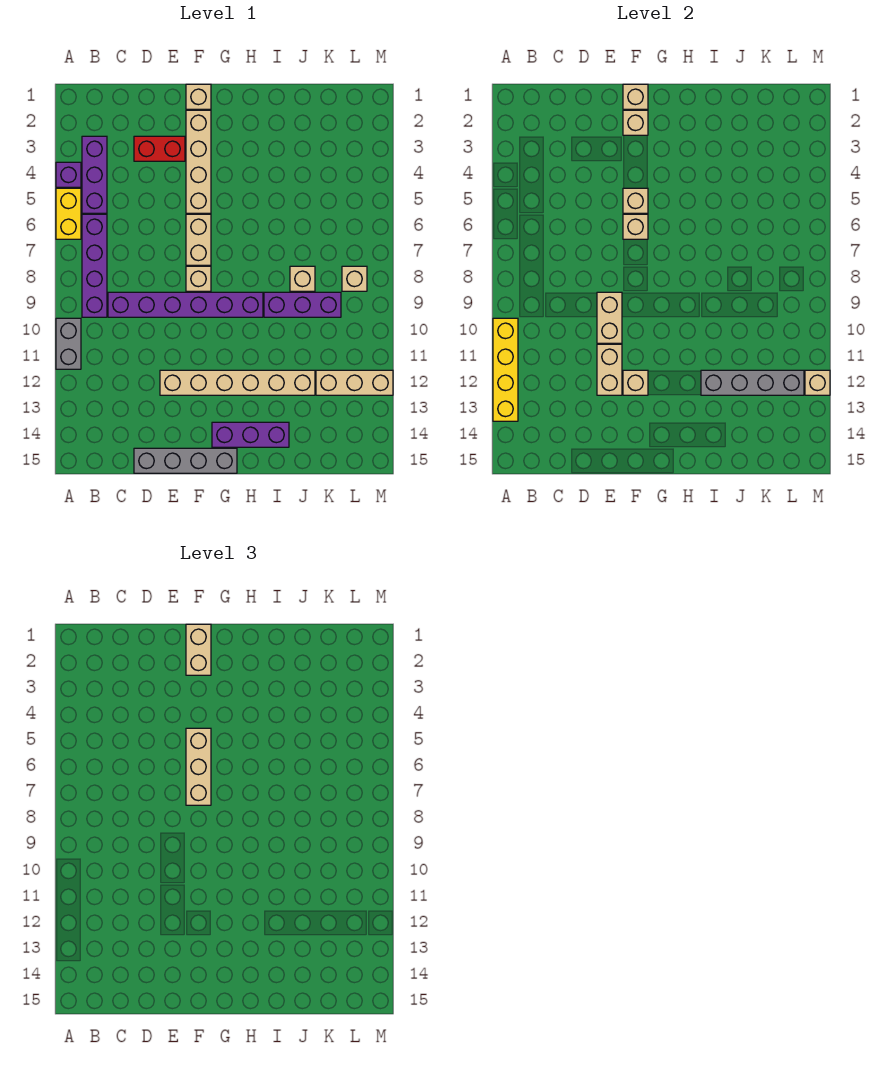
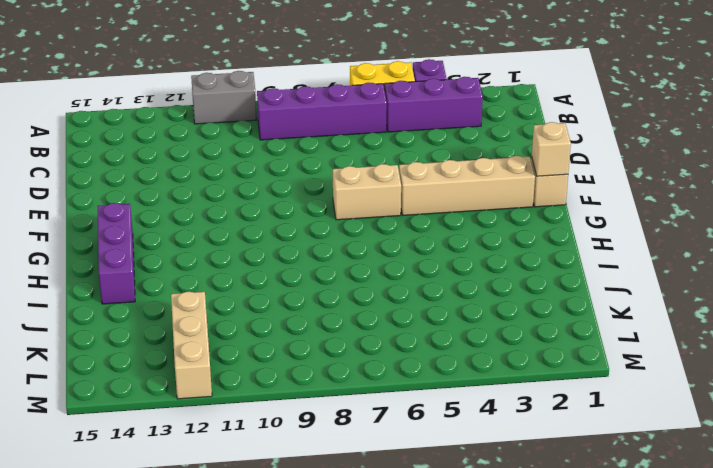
none -> purple brick C9:H9 level 1
none -> red brick D3:E3 level 1
none -> grey brick D15:G15 level 1
none -> tan brick E12:J12 level 1

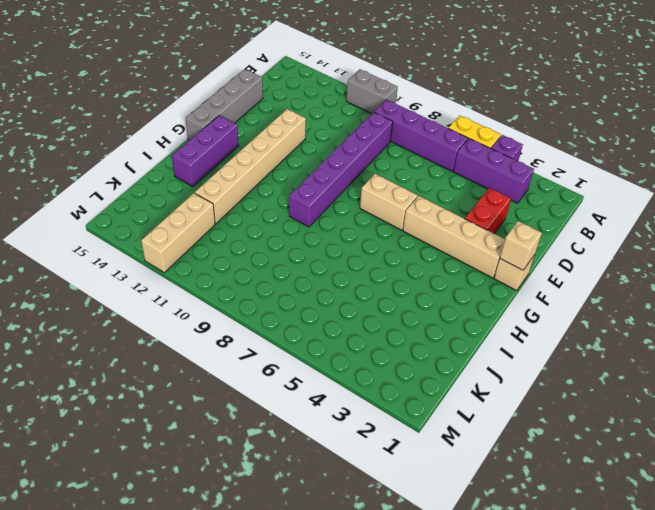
none -> tan brick F8 level 1
none -> purple brick I9:K9 level 1
none -> tan brick J8 level 1
none -> tan brick L8 level 1

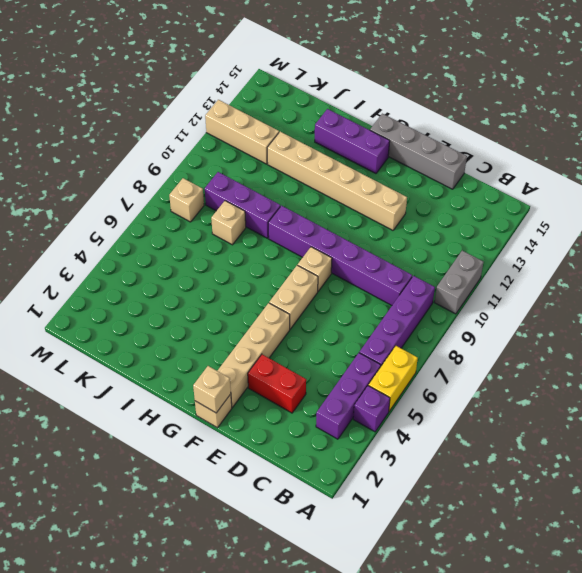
none -> yellow brick A10:A13 level 2
none -> tan brick E9:E10 level 2
none -> tan brick E11:E12 level 2
none -> tan brick F2 level 2

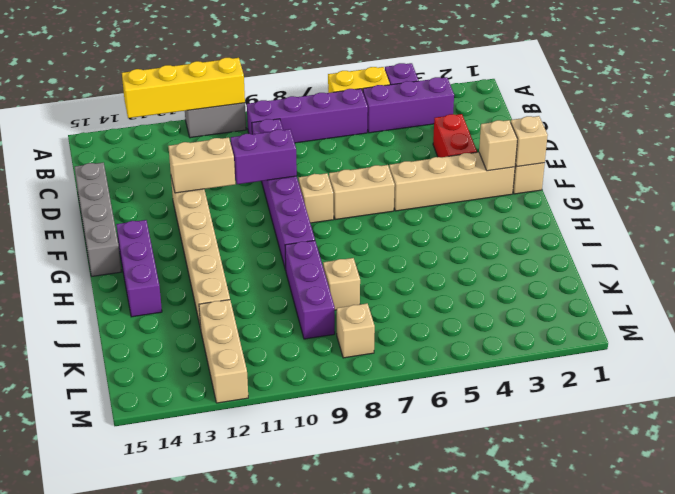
purple brick E9:E10 level 2 -> tan brick E9:E10 level 2
none -> tan brick F5 level 2
none -> tan brick F6 level 2
none -> tan brick F12 level 2
none -> grey brick I12:L12 level 2

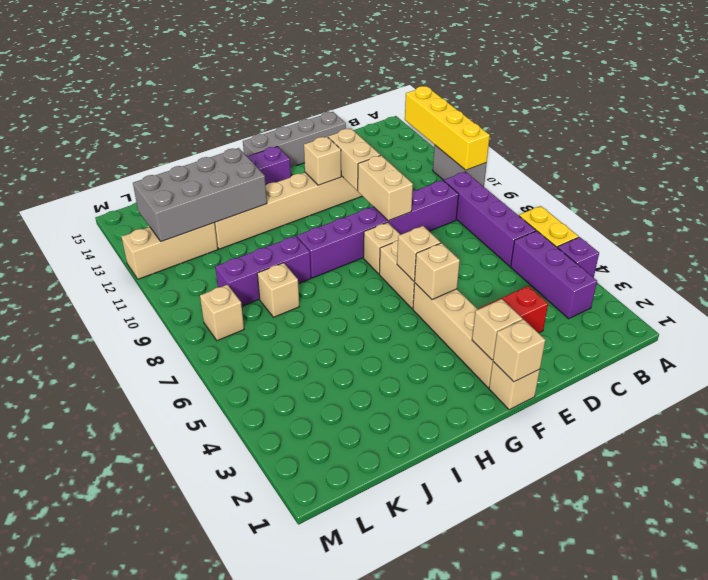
grey brick I12:L13 level 2 -> grey brick I12:L12 level 2
none -> tan brick M12 level 2
none -> tan brick F1:F2 level 3
none -> tan brick F5:F7 level 3

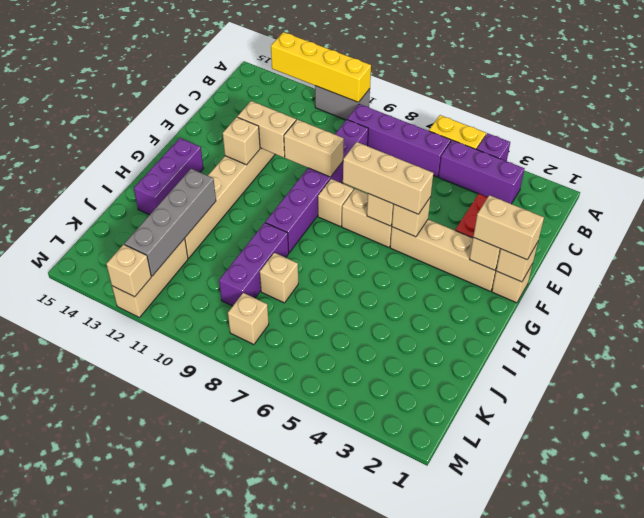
none -> grey brick D15:G15 level 1

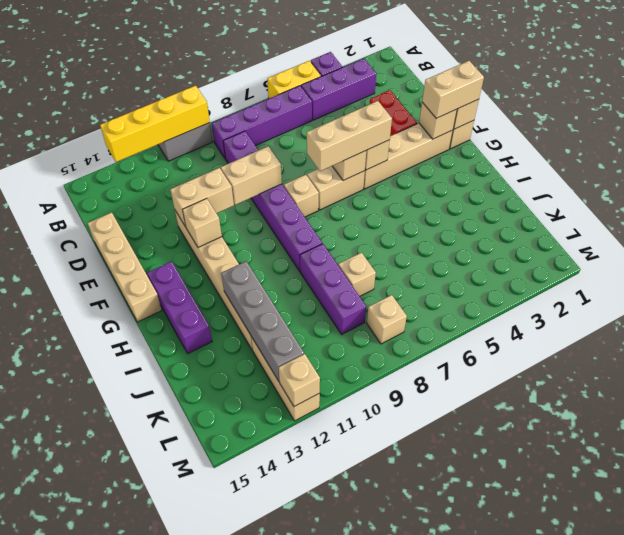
tan brick D15:G15 level 1 -> grey brick D15:G15 level 1

